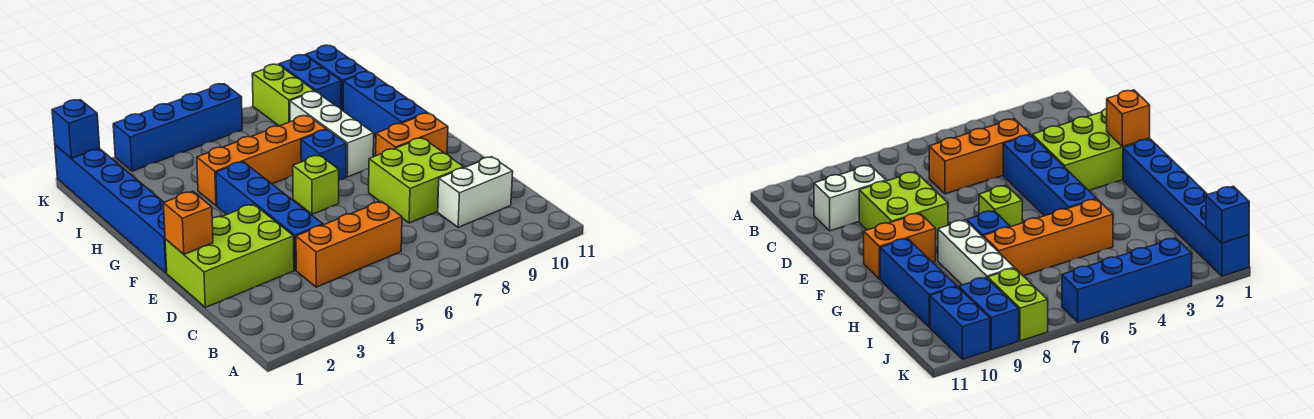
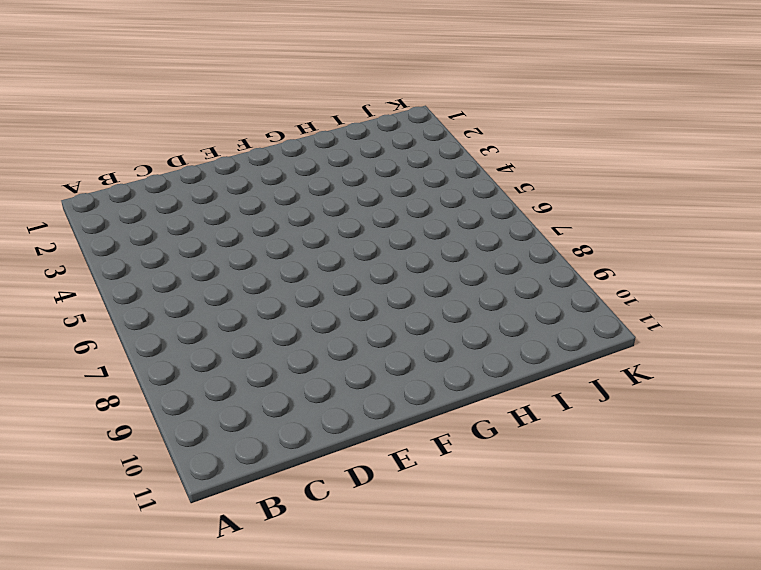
none -> orange brick C4:C6 level 1
none -> white brick C9:C10 level 1
none -> lime brick D1:E3 level 1

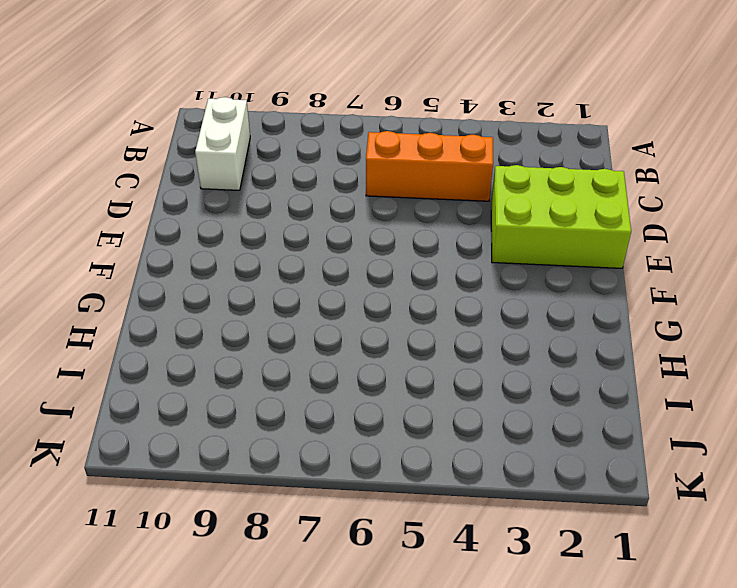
white brick B10:C10 level 1 -> white brick C9:C10 level 1
none -> blue brick D4:G4 level 1
none -> lime brick D8:E9 level 1
none -> blue brick F1:K1 level 1

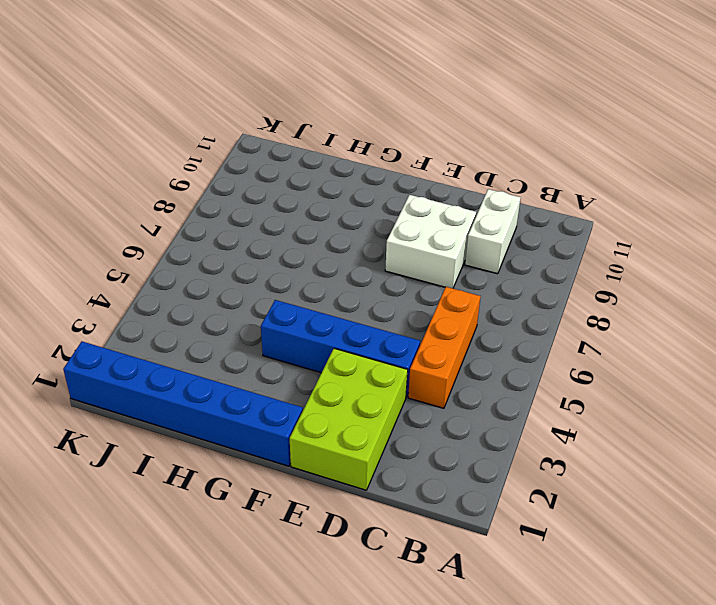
white brick D8:E9 level 1 -> lime brick D8:E9 level 1
none -> lime brick F6 level 1
none -> orange brick F9:F10 level 1
none -> blue brick G7 level 1

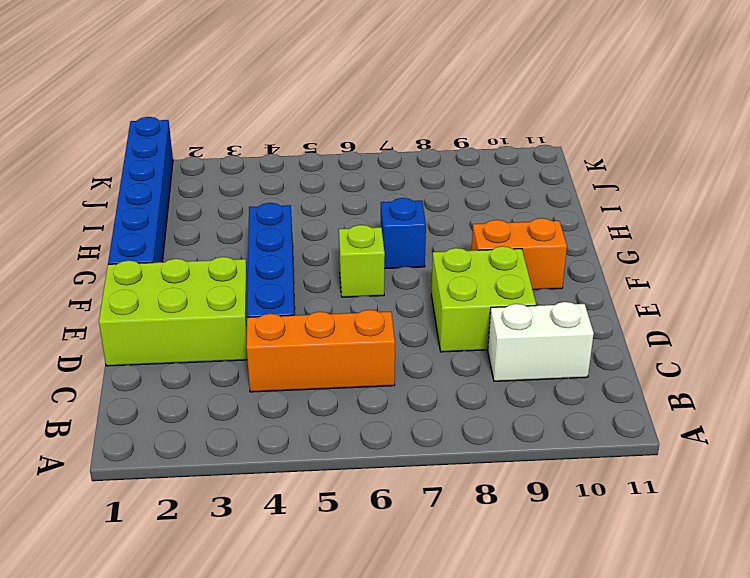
none -> white brick G8:I8 level 1
none -> blue brick G10:I10 level 1
none -> orange brick H4:H7 level 1

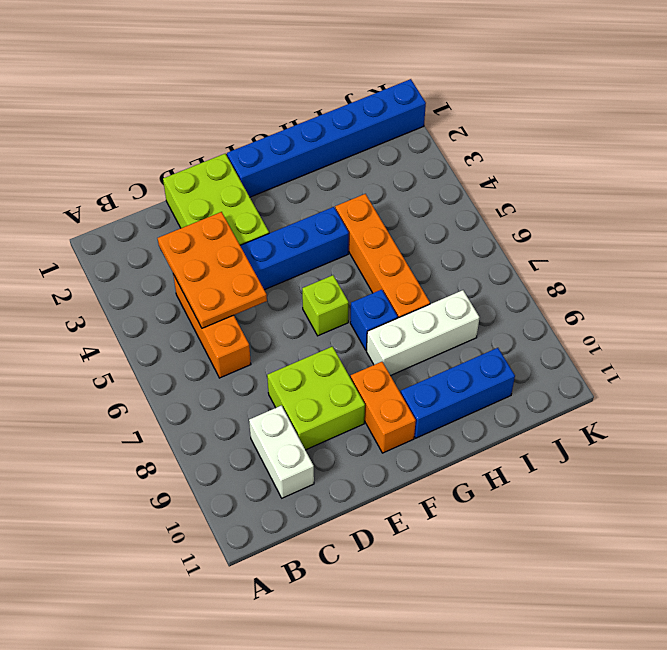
orange plate C3:D5 level 2 -> none
none -> lime brick J8:K8 level 1
none -> blue brick J9:K9 level 1
none -> blue brick J10:K10 level 1

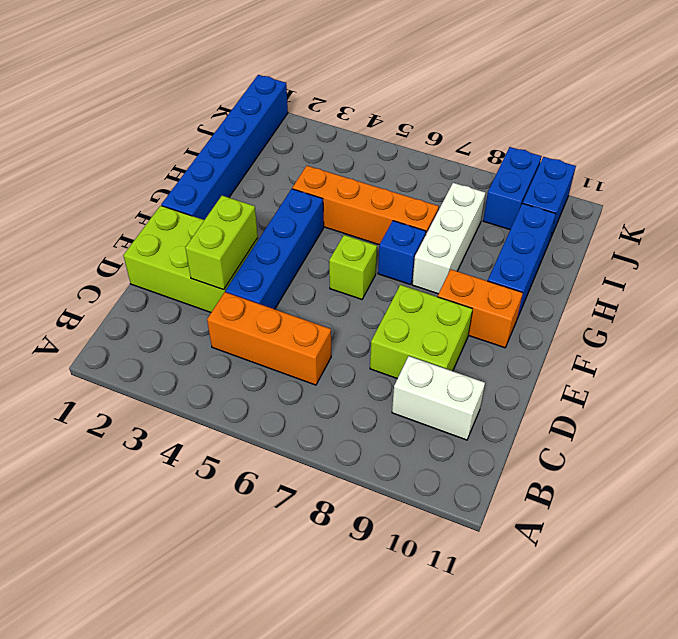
lime brick D3:E3 level 2 -> lime brick J8:K8 level 1
none -> blue brick K3:K6 level 1
none -> orange brick E1 level 2
none -> blue brick K1 level 2

